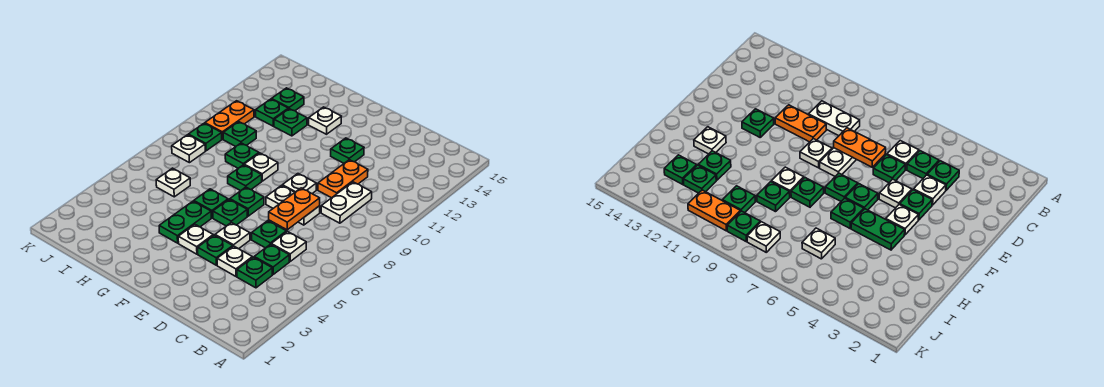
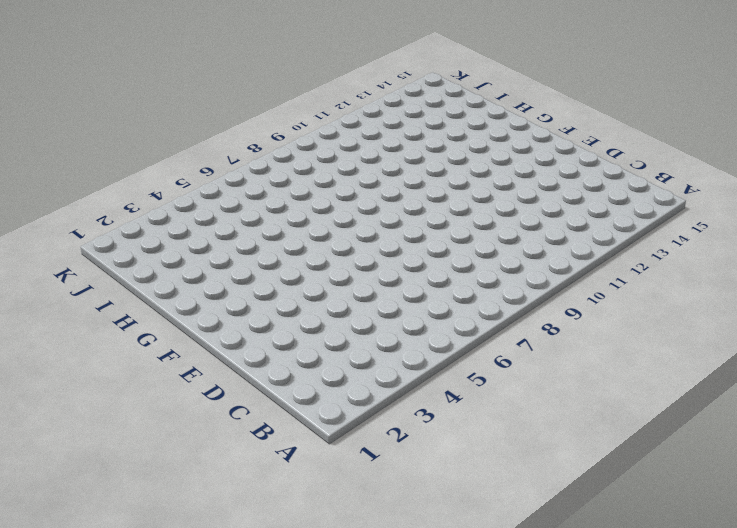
none -> green plate C4 level 1
none -> green plate C5 level 1
none -> white plate C6 level 1
none -> white plate C9:C10 level 1

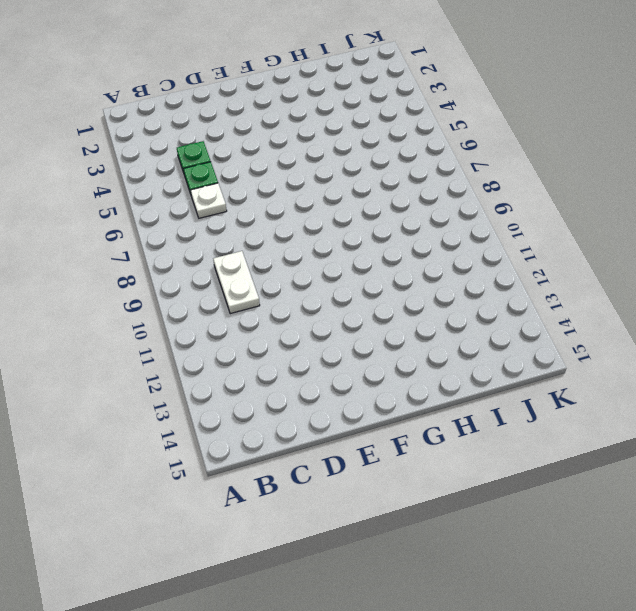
none -> white plate D4 level 1
none -> green plate D6 level 1
none -> white plate D8:E8 level 1
none -> orange plate D10:D11 level 1

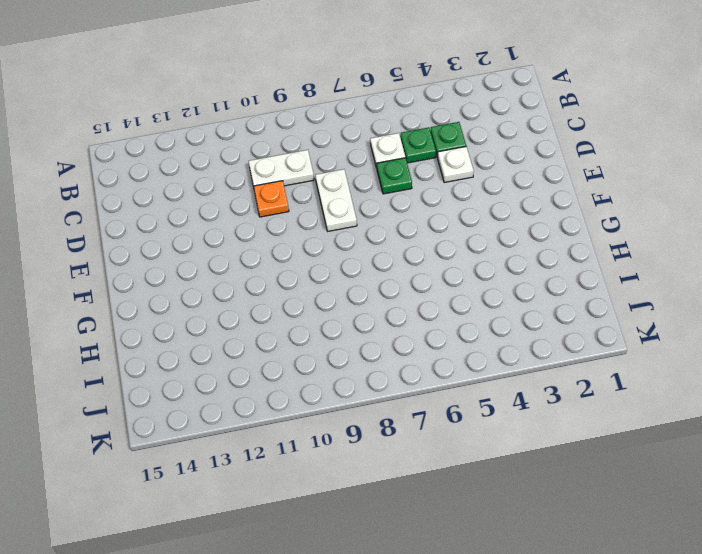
orange plate D10 level 1 -> orange plate D10:D11 level 1
none -> green plate E4 level 1
none -> white plate E5 level 1
none -> white plate E9 level 1
none -> green plate E12 level 1

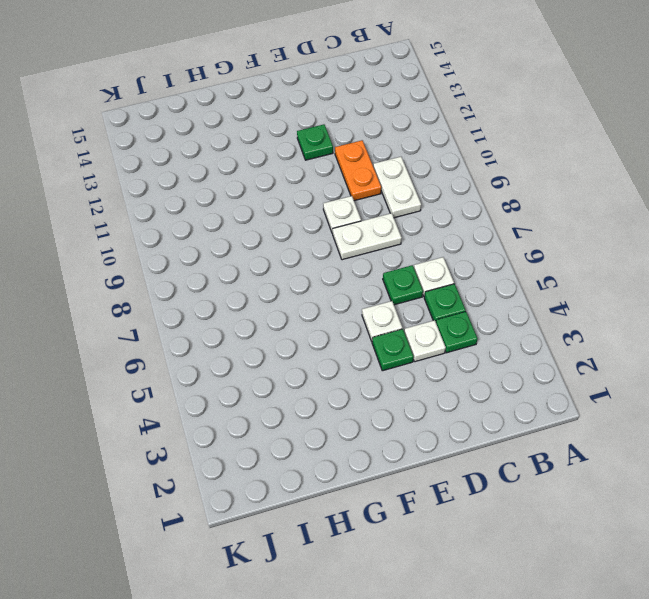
none -> white plate F4 level 1
none -> green plate F6 level 1
none -> green plate F7 level 1
none -> green plate G4:G5 level 1

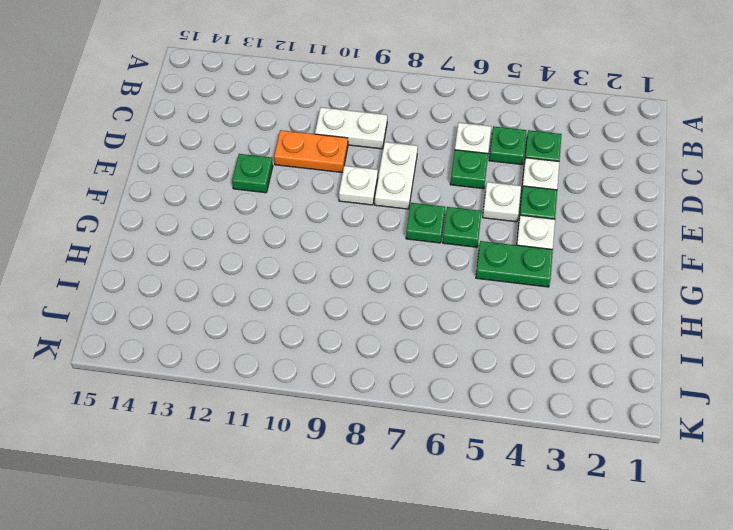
none -> green plate G6 level 1
none -> green plate G8 level 1
none -> white plate G9 level 1
none -> white plate G13 level 1

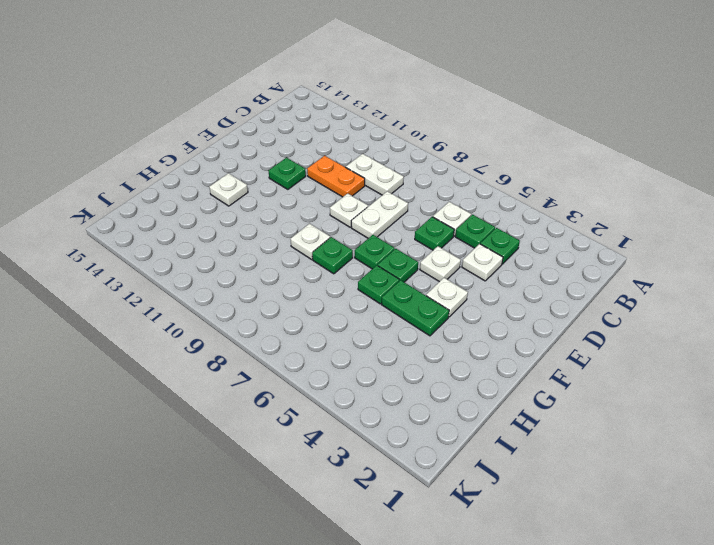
none -> green plate E4 level 1
none -> green plate H9 level 1
none -> green plate H12 level 1
none -> white plate I6 level 1

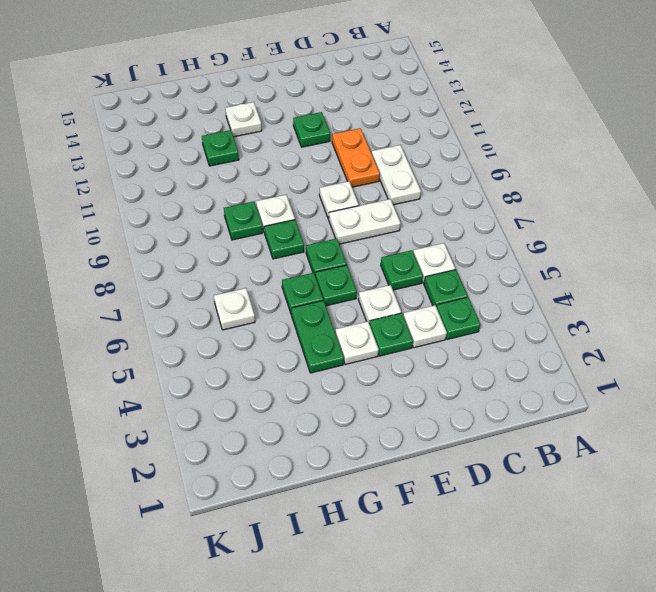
none -> green plate I10 level 1
none -> green plate I12 level 1
none -> green plate I13 level 1
none -> white plate J8 level 1

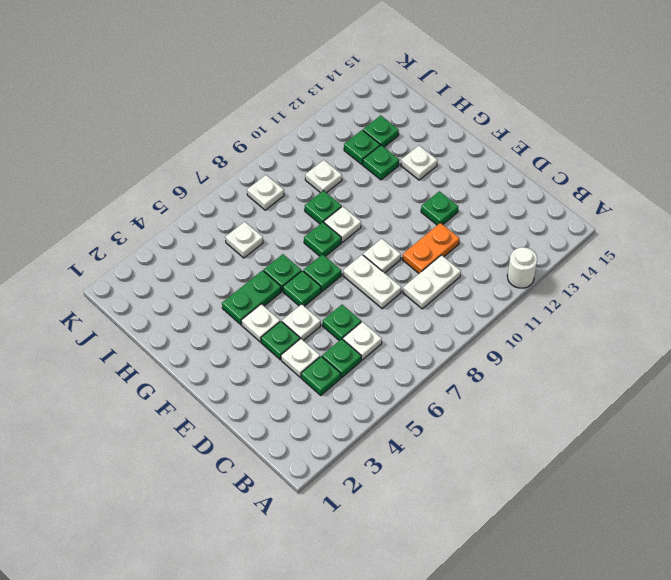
white round brick A12 level 1 -> none
white plate I10 level 1 -> green plate I10 level 1
none -> green plate J9 level 1
none -> orange plate J10:J11 level 1
none -> orange plate D7:D8 level 2

